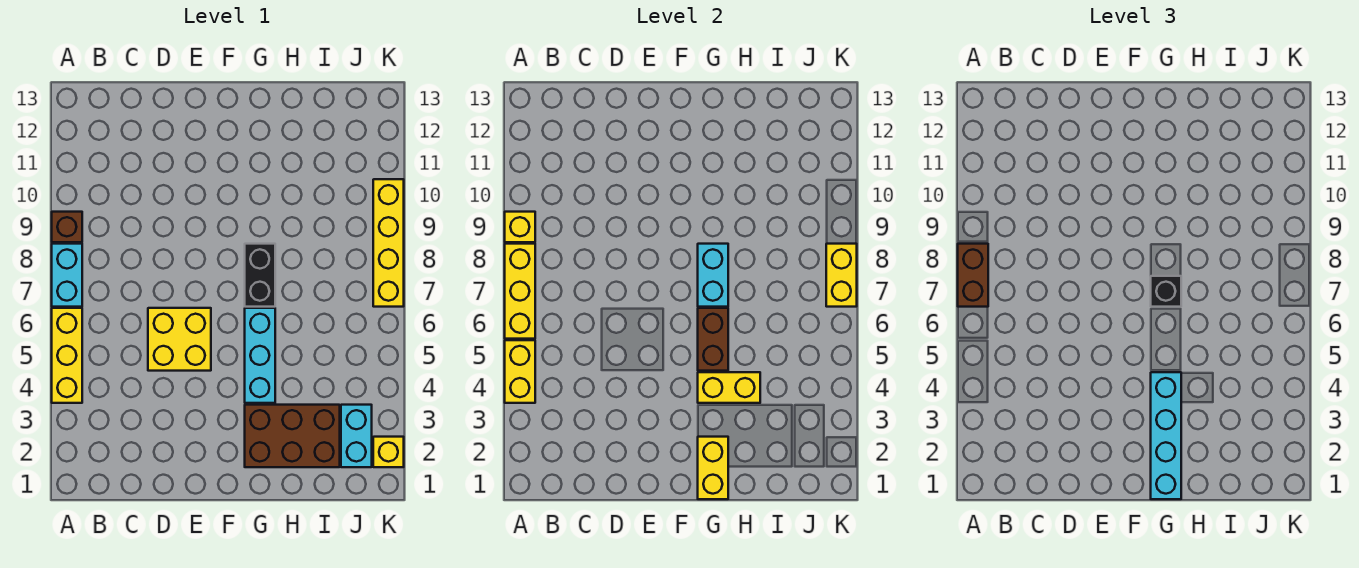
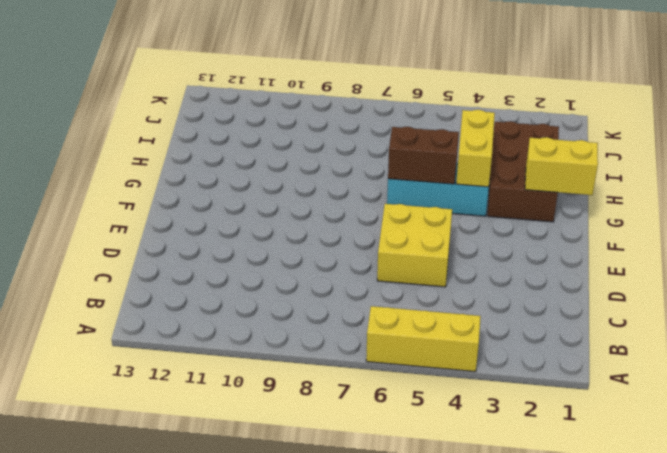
none -> cyan brick A7:A8 level 1
none -> brown brick A9 level 1
none -> black brick G7:G8 level 1

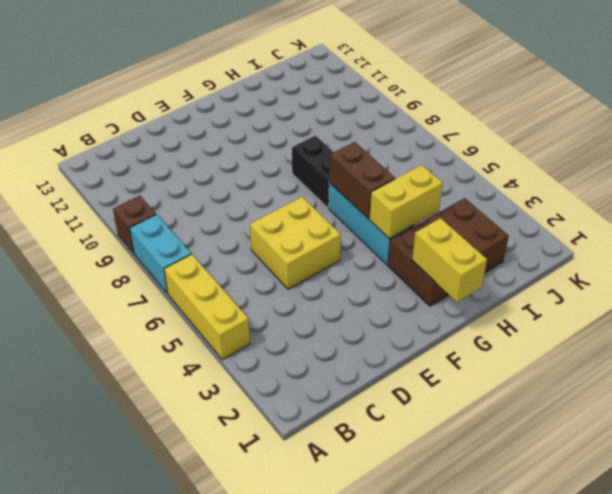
none -> cyan brick J2:J3 level 1
none -> yellow brick K2 level 1
none -> yellow brick K7:K10 level 1

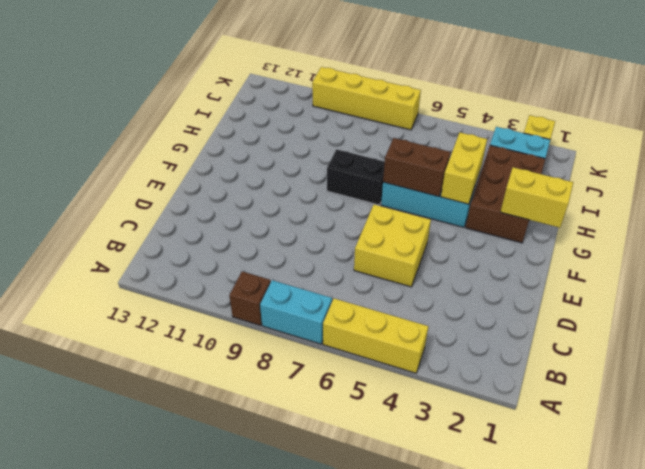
none -> yellow brick A4:A5 level 2
none -> yellow brick A6:A8 level 2
none -> yellow brick A9 level 2

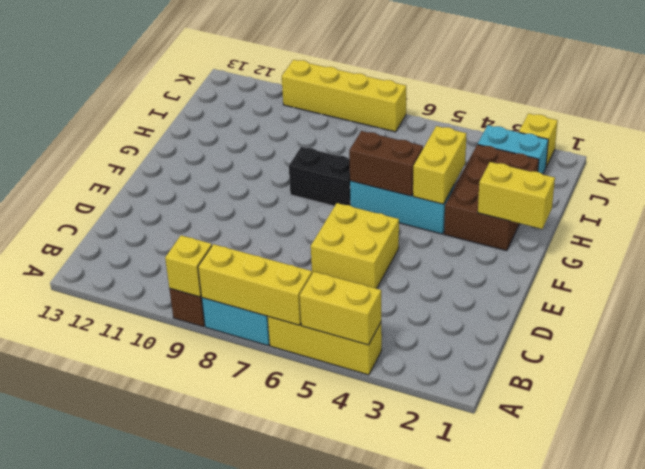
none -> cyan brick G7:G8 level 2
none -> yellow brick K7:K8 level 2
none -> brown brick A7:A8 level 3

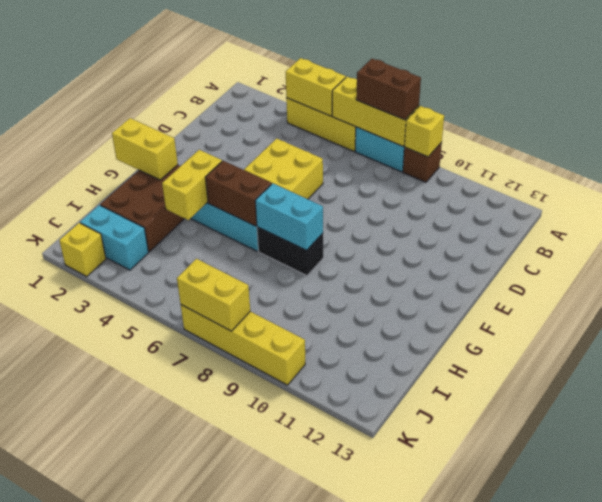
none -> cyan brick G1:G4 level 3
none -> black brick G7 level 3

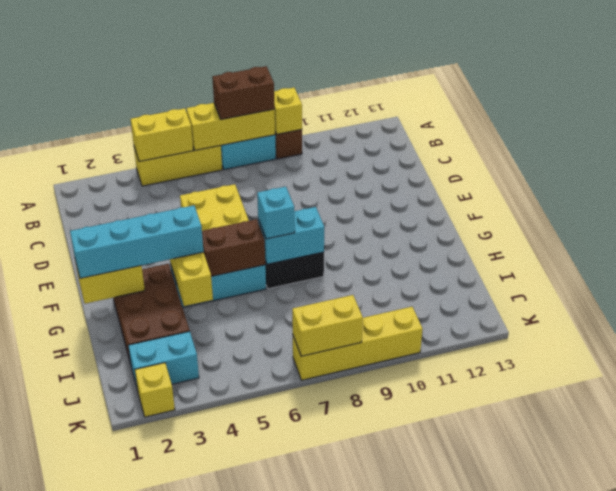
cyan brick G7 level 3 -> black brick G7 level 3

